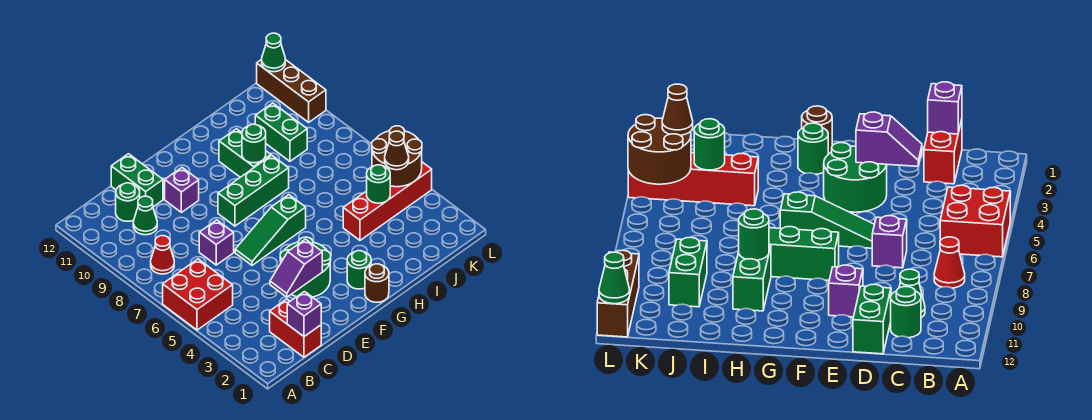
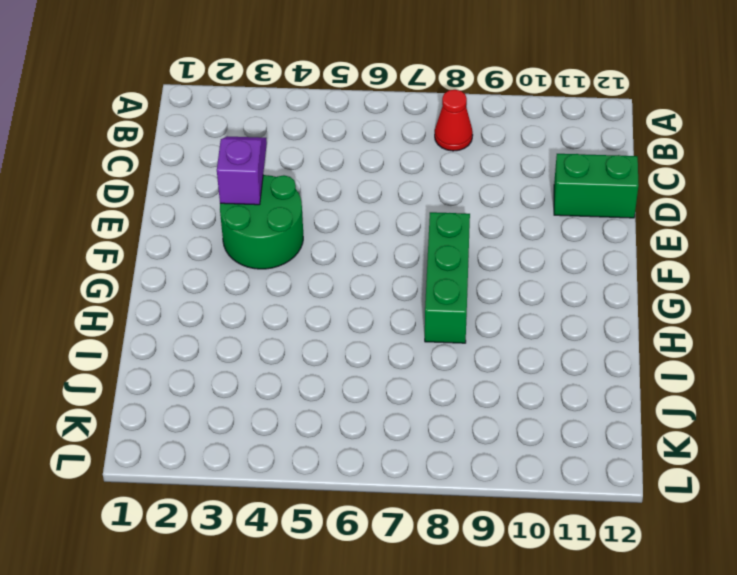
none -> red brick A5:B6 level 1
none -> red brick C1:C2 level 1
none -> green cone C10 level 1

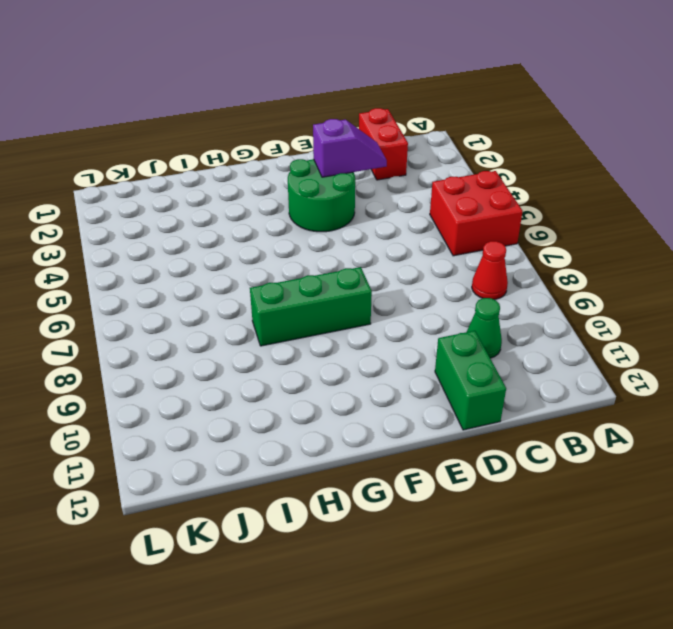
none -> green round brick C11 level 1
none -> purple brick D7 level 1
none -> green slope E6:G6 level 1 top G

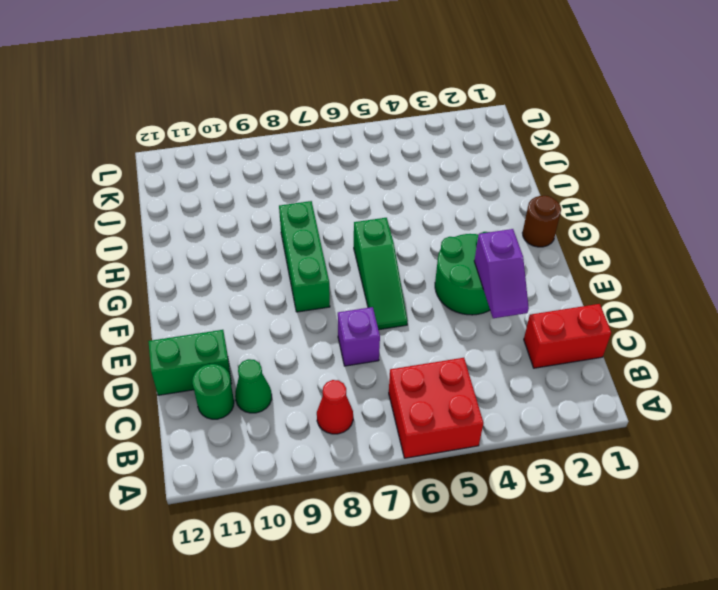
none -> purple brick E10 level 1
none -> green round brick G2 level 1
none -> green brick H9:H10 level 1

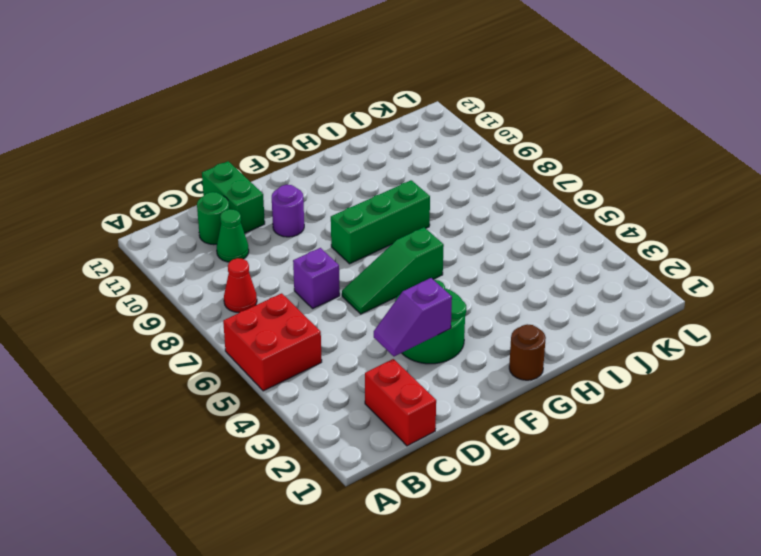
purple round brick E10 level 1 -> purple brick E10 level 1
none -> green round brick G2 level 1
none -> green brick H9:H10 level 1
none -> red brick I4:L4 level 1

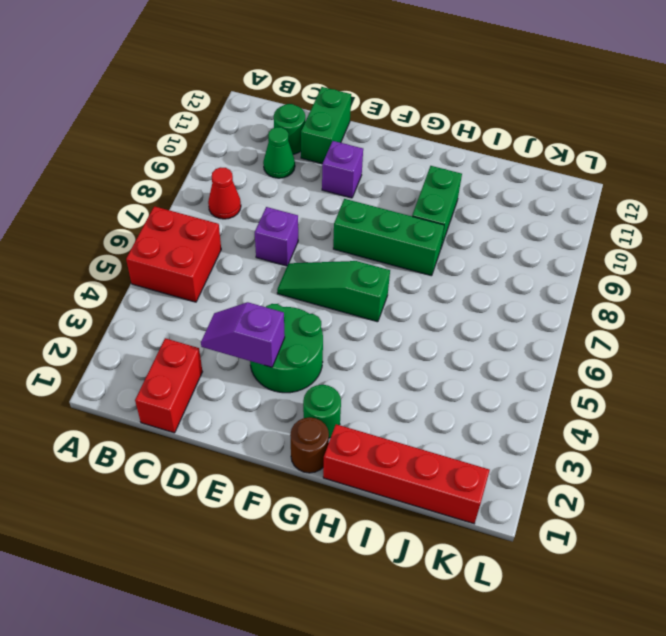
red brick H1:K1 level 1 -> red brick I4:L4 level 1
none -> green brick J9:J10 level 1
none -> brown brick L10:L12 level 1
none -> purple brick C1 level 2

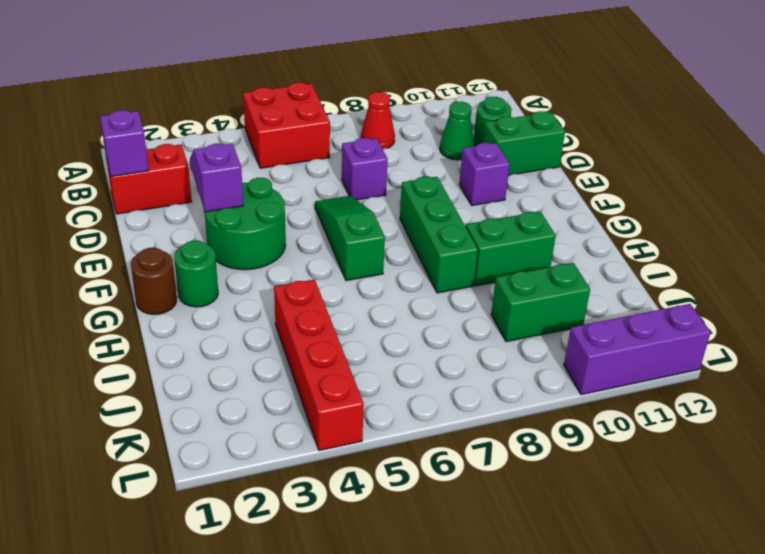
purple brick L10:L12 level 1 -> brown brick L10:L12 level 1
none -> green round brick H9 level 2
none -> green round brick J4 level 2
none -> brown round brick K4:L5 level 2

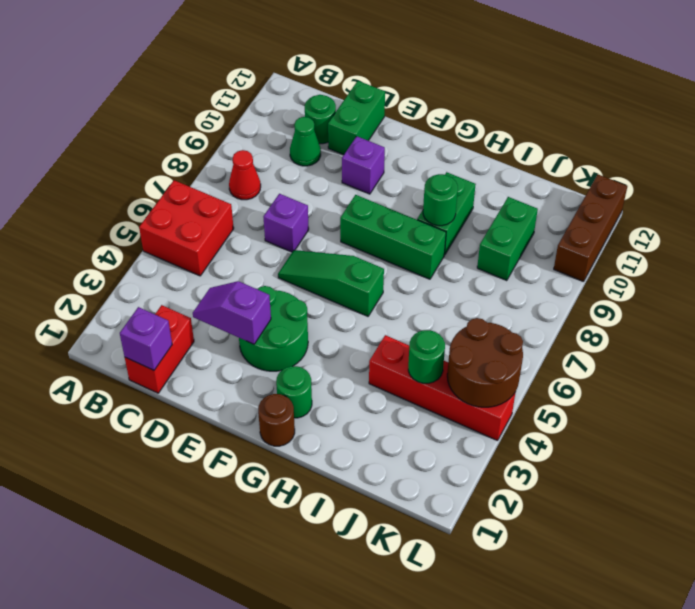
none -> green cone L12 level 2
none -> brown cone K4 level 3

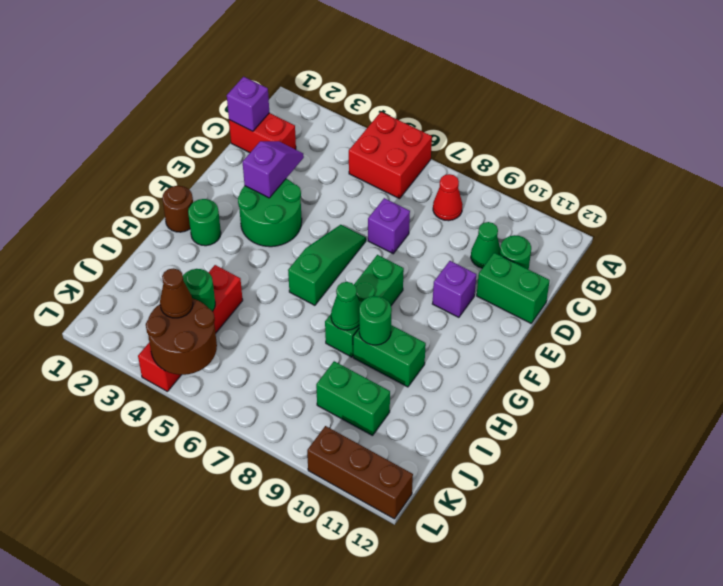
green cone H8 level 2 -> green cone L12 level 2

